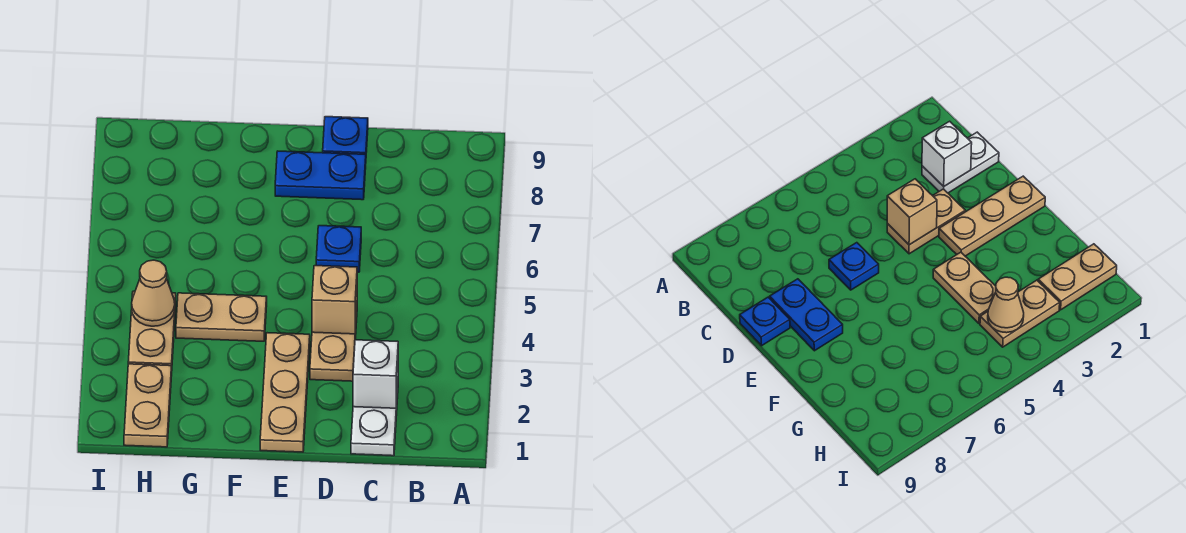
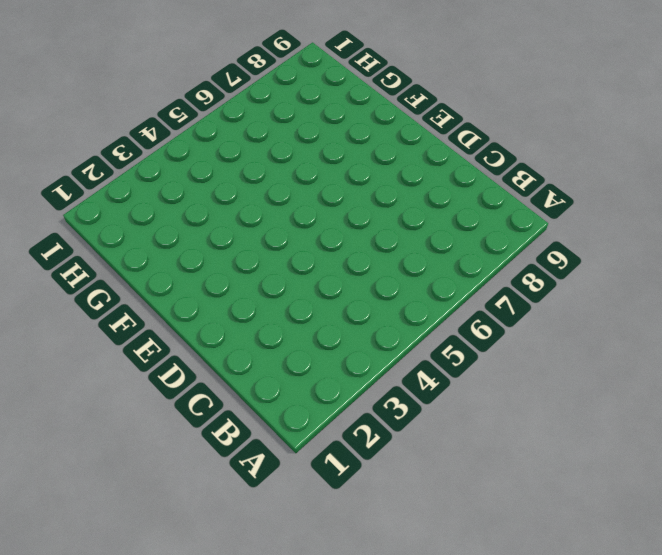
none -> white plate C1:C2 level 1
none -> tan plate D3:D4 level 1
none -> blue plate D6 level 1

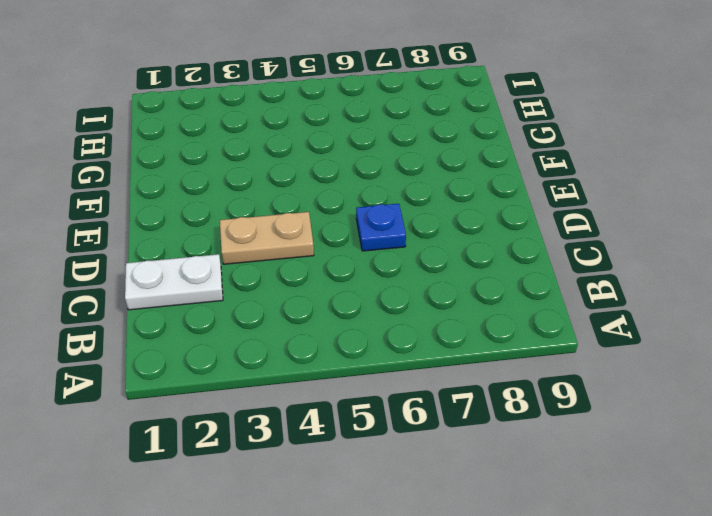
none -> blue plate D8:E8 level 1
none -> blue plate D9 level 1
none -> tan plate E1:E3 level 1

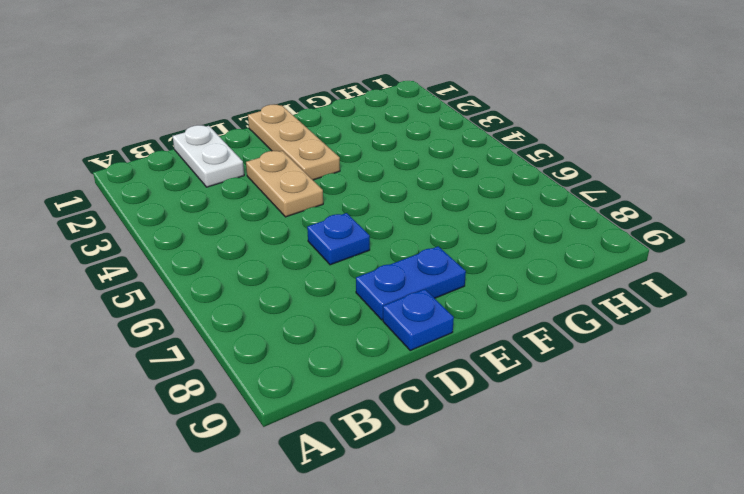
none -> tan plate F4:G4 level 1
none -> tan plate H1:H2 level 1
none -> tan plate H3:H4 level 1

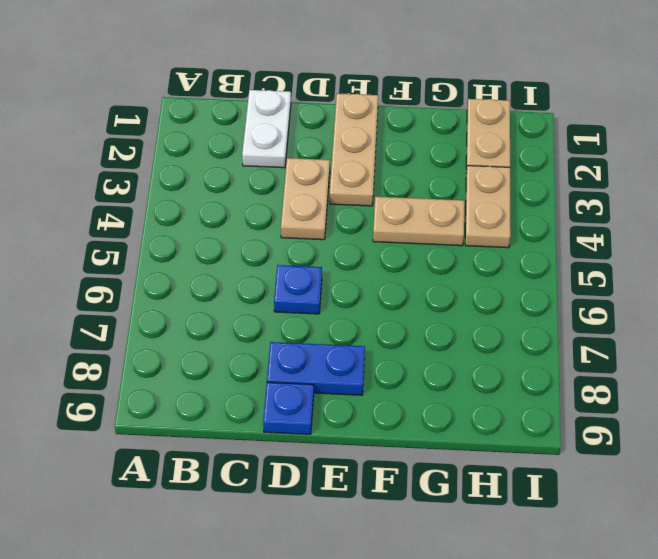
none -> white brick C2 level 2
none -> tan brick D4 level 2
none -> tan cone H4 level 2

